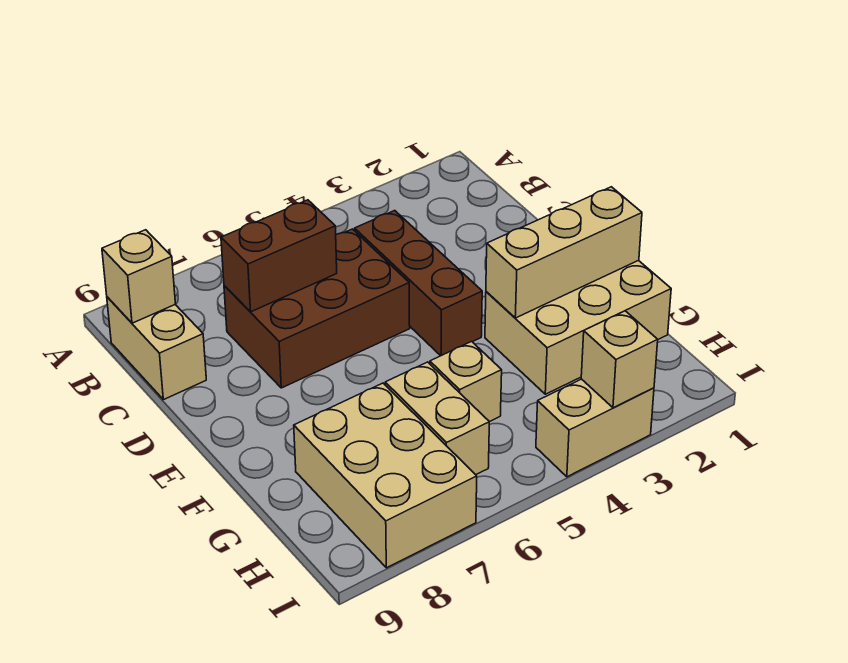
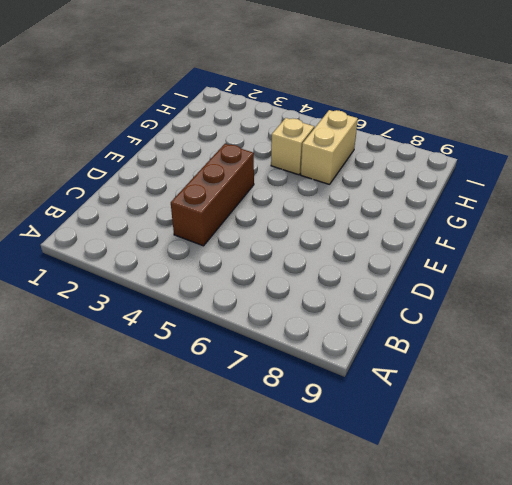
none -> tan brick B9:C9 level 1
none -> brown brick C5:D7 level 1
none -> tan brick F1:G3 level 1

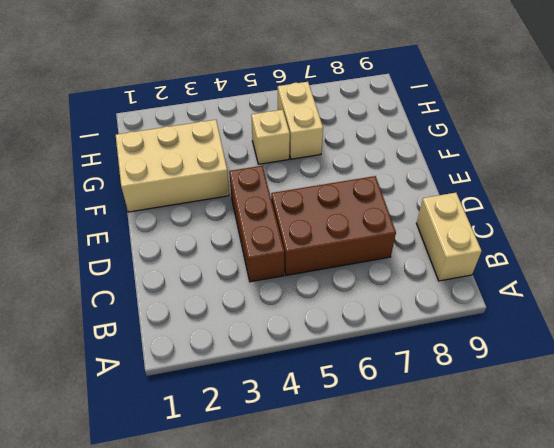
none -> tan brick G7:I8 level 1
none -> tan brick I3:I4 level 1
none -> tan brick B9 level 2

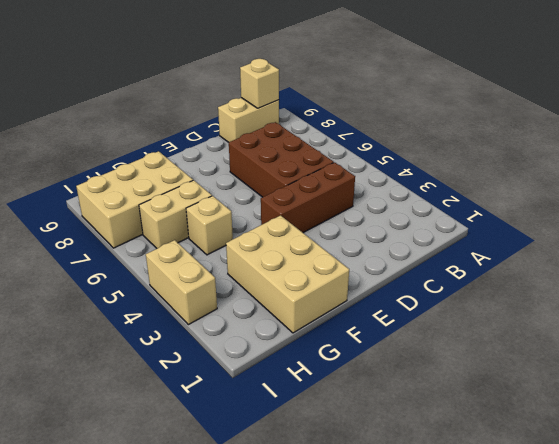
none -> brown brick C6:C7 level 2
none -> tan brick F1:F3 level 2
none -> tan brick I3 level 2

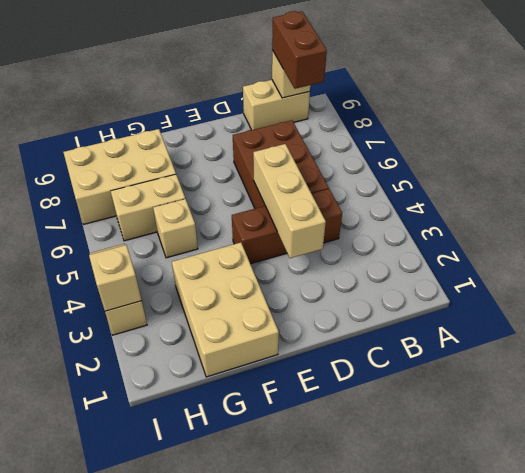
brown brick B8:B9 level 3 -> brown brick C6:C7 level 2
tan brick D3:D5 level 2 -> tan brick F1:F3 level 2

